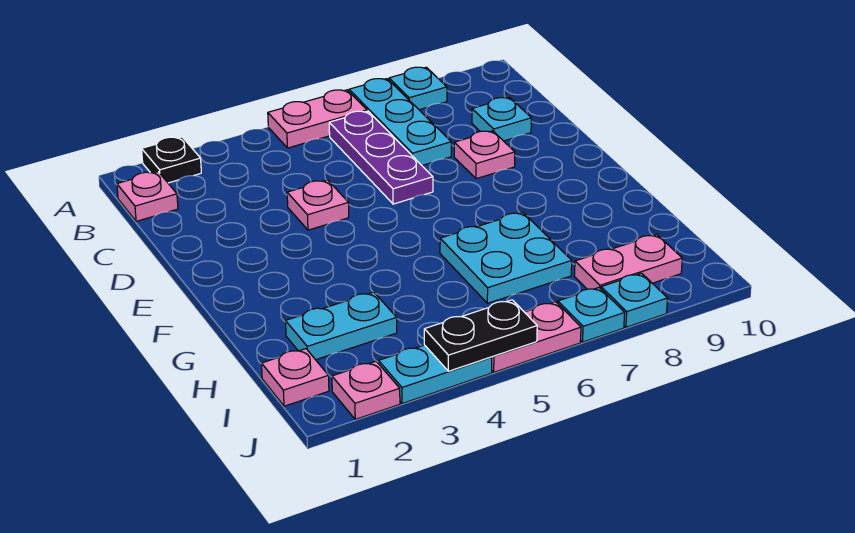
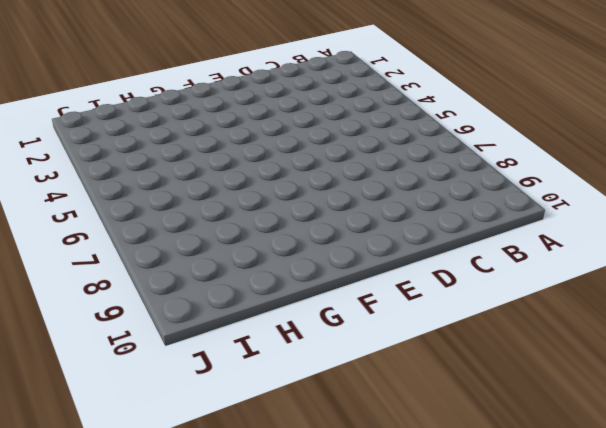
none -> black plate A2 level 1
none -> pink plate A5:A6 level 1
none -> cyan plate A7:C7 level 1

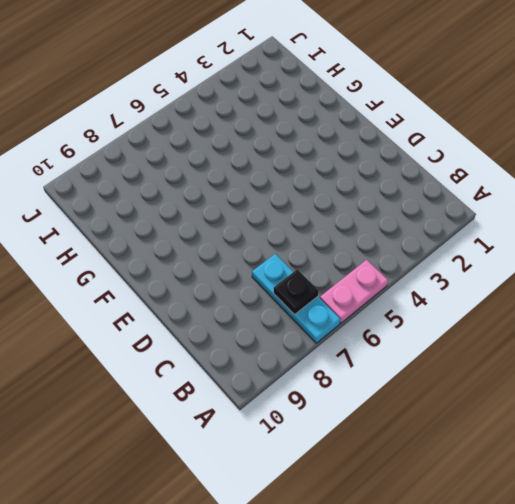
black plate B7 level 2 -> black plate A2 level 1
none -> cyan plate A8 level 1
none -> pink plate B1 level 1
none -> purple plate B6:D6 level 1

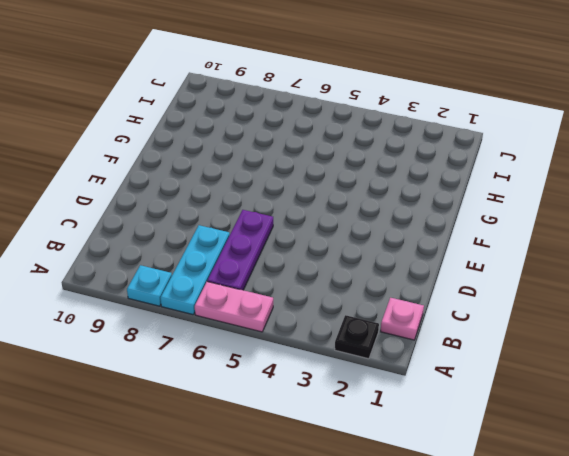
none -> cyan plate C9 level 1
none -> pink plate D4 level 1
none -> pink plate D8 level 1

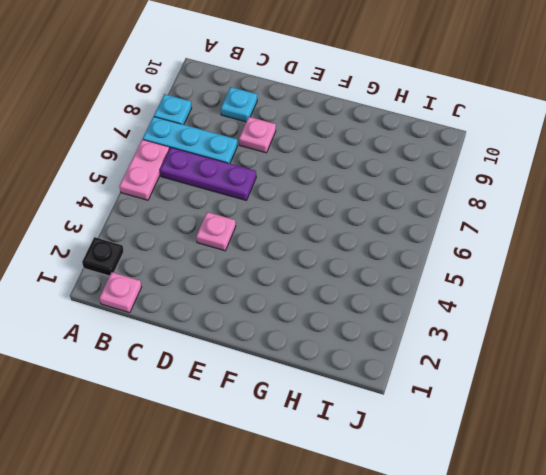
none -> cyan plate G6:H7 level 1
none -> cyan plate H2:H3 level 1
none -> pink plate I1 level 1

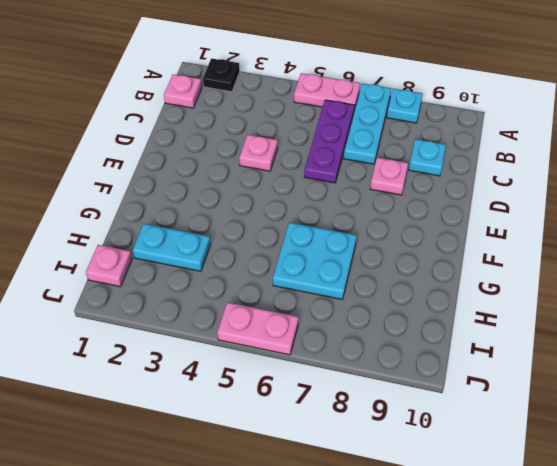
none -> pink plate I8:I9 level 1
none -> pink plate J2 level 1
none -> cyan plate J3:J4 level 1

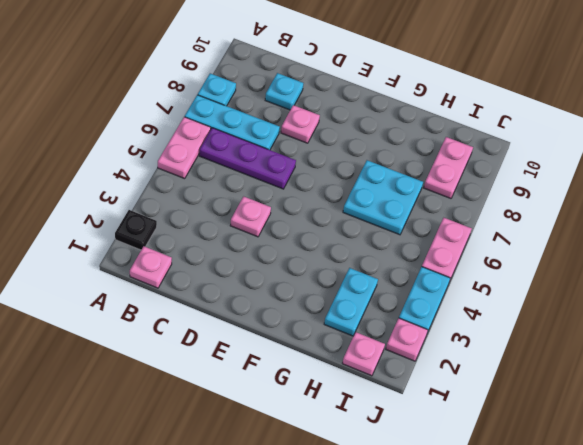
none -> cyan plate J7 level 1
none -> cyan plate J8 level 1
none -> black plate J4:J5 level 2

